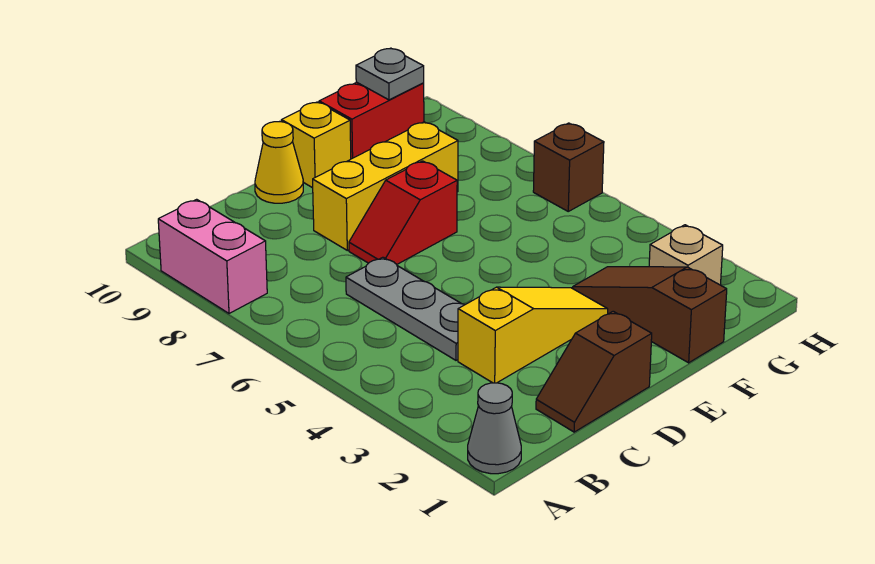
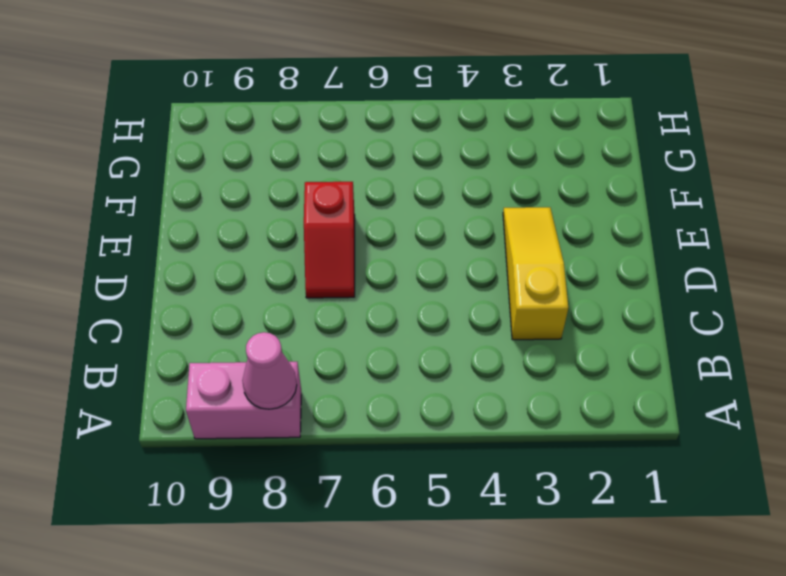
pink cone A8 level 2 -> none
none -> grey cone A1 level 1
none -> brown slope C1:D1 level 1 top D
none -> grey plate C4:C6 level 1

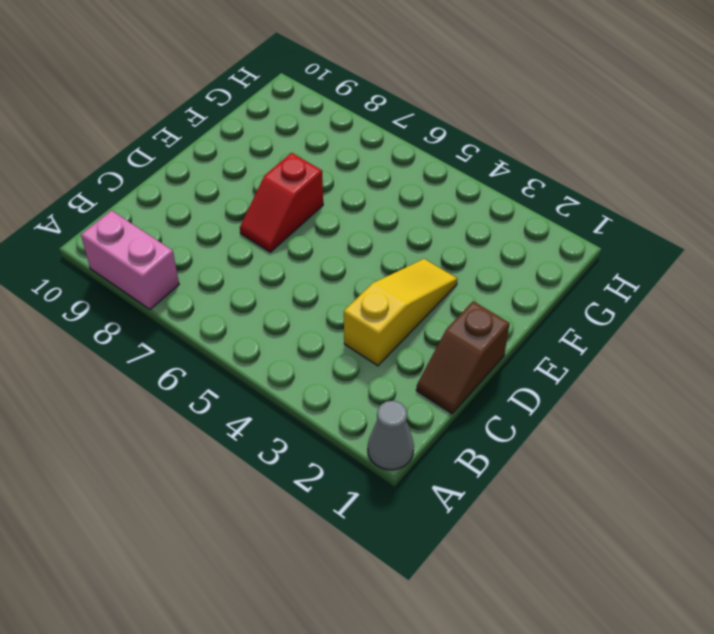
none -> grey plate C4:C6 level 1
none -> yellow brick D8:F8 level 1
none -> yellow cone D10 level 1

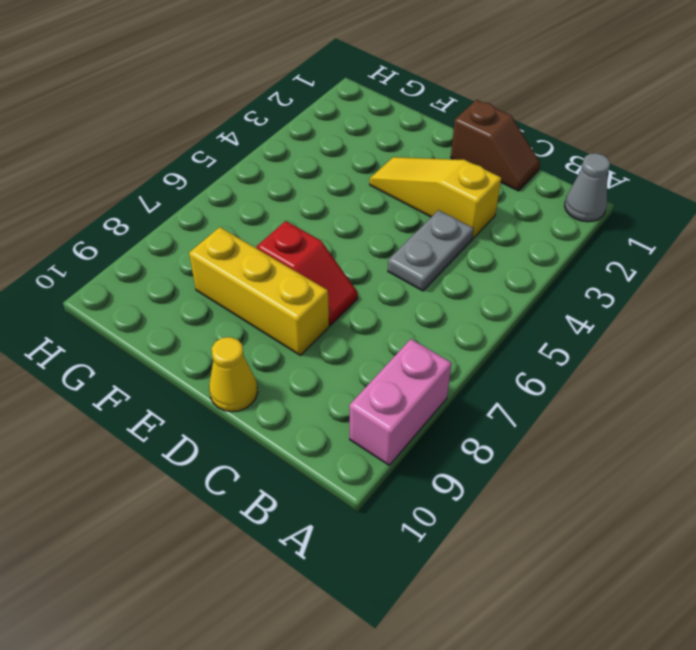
grey plate C4:C5 level 1 -> grey plate C4:C6 level 1
none -> yellow brick E10 level 1
none -> brown slope F1:F3 level 1 top 1
none -> red brick F10:G10 level 1

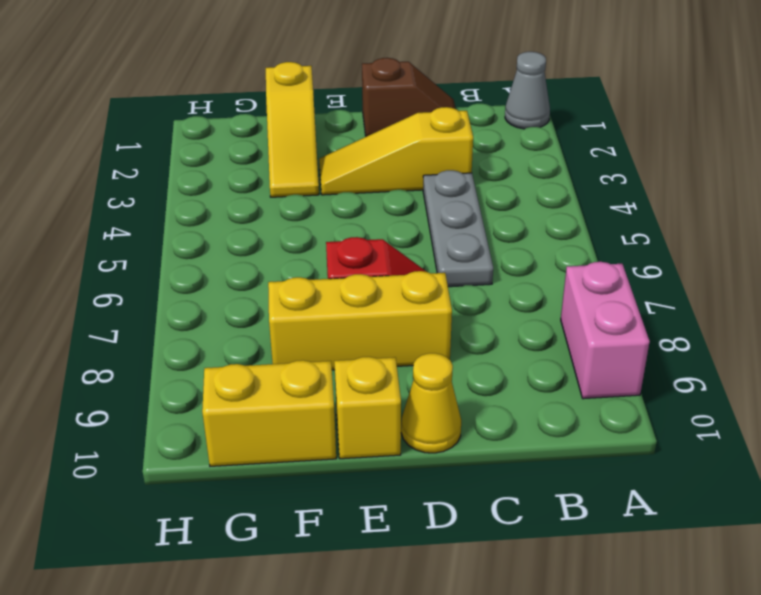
yellow slope F1:F3 level 1 top 1 -> brown slope F1:F3 level 1 top 1
yellow brick F10:G10 level 1 -> red brick F10:G10 level 1
none -> tan brick G2 level 1
none -> brown brick H6 level 1
none -> grey plate G10 level 2

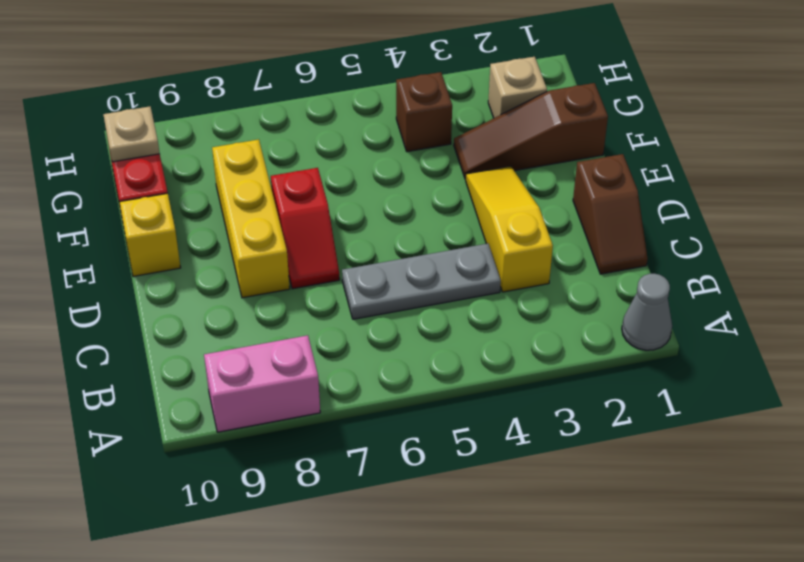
brown brick G4 level 1 -> brown brick H6 level 1
tan plate G10 level 2 -> grey plate G10 level 2
none -> yellow cone D10 level 1

